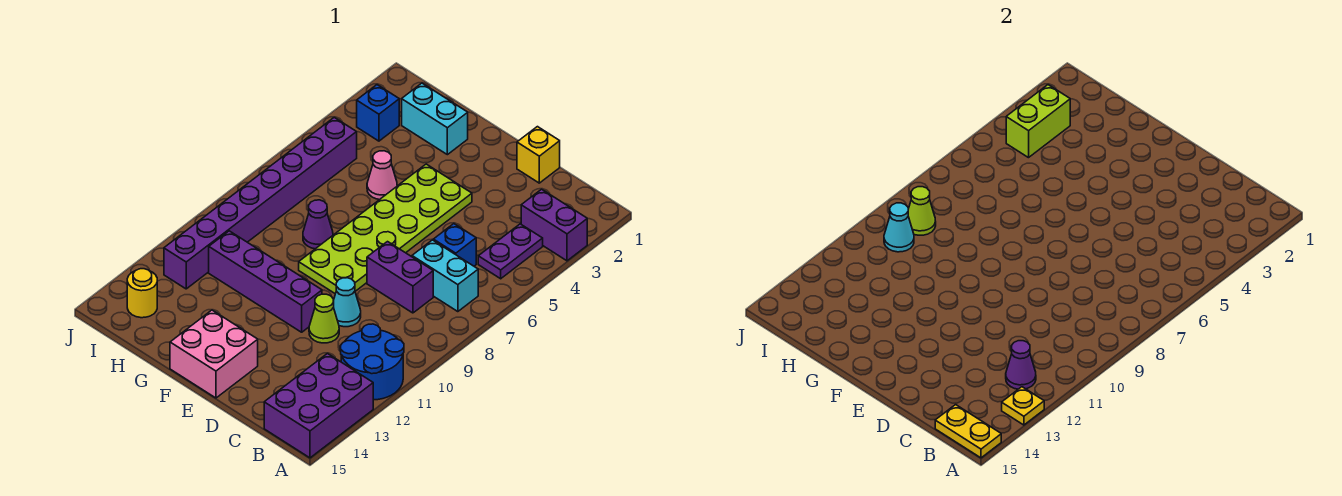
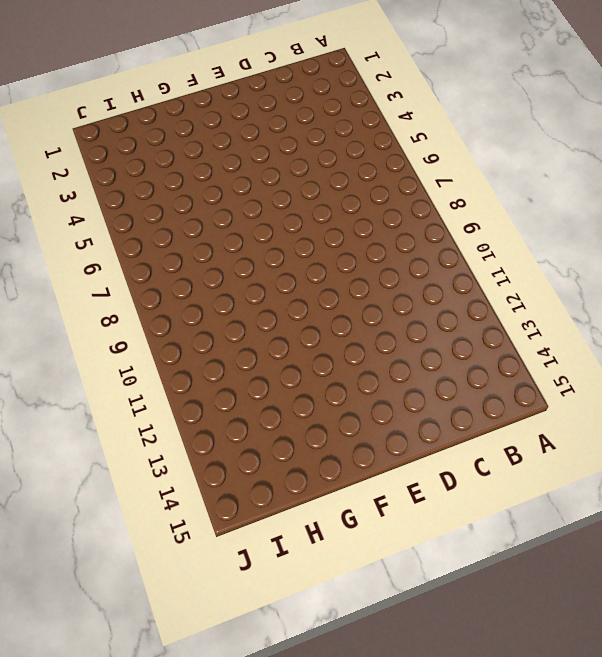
none -> purple brick A3:B3 level 1
none -> blue round brick A11:B12 level 1
none -> purple brick A13:B15 level 1

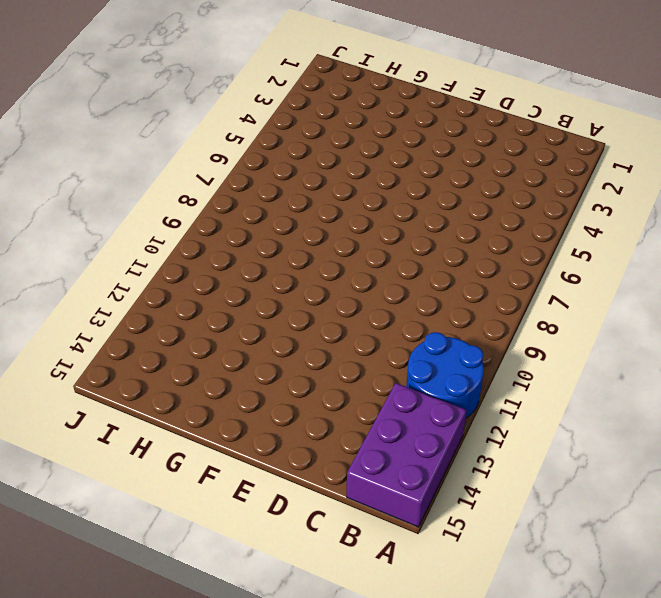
none -> purple brick A3:B3 level 1
none -> purple plate B4:B5 level 1
none -> cyan brick B7:C7 level 1

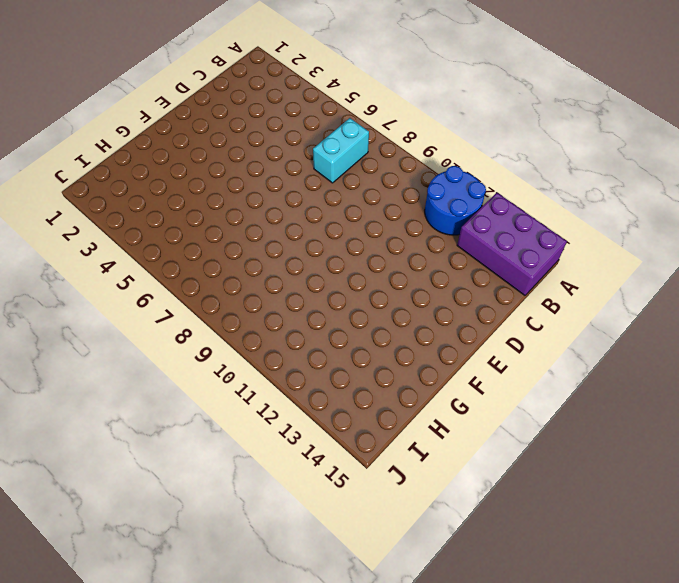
none -> purple brick A3:B3 level 1
none -> purple plate B4:B5 level 1
none -> blue brick C6 level 1

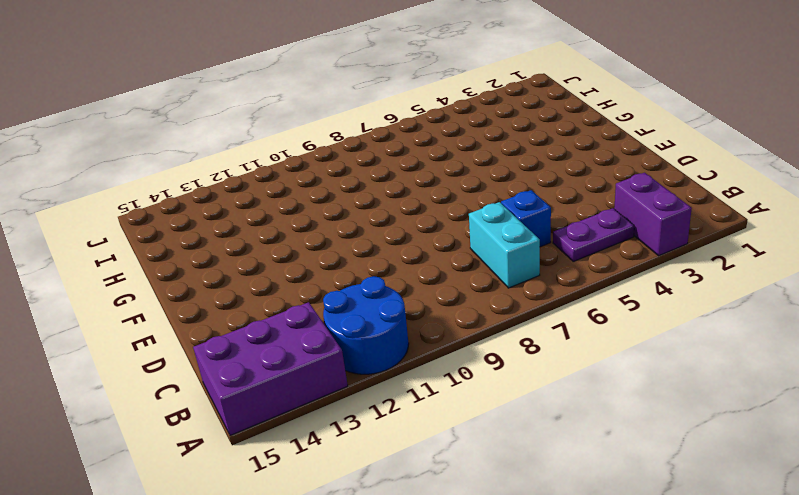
none -> purple brick C8:D8 level 1
none -> yellow brick D1 level 1
none -> cyan cone D10 level 1

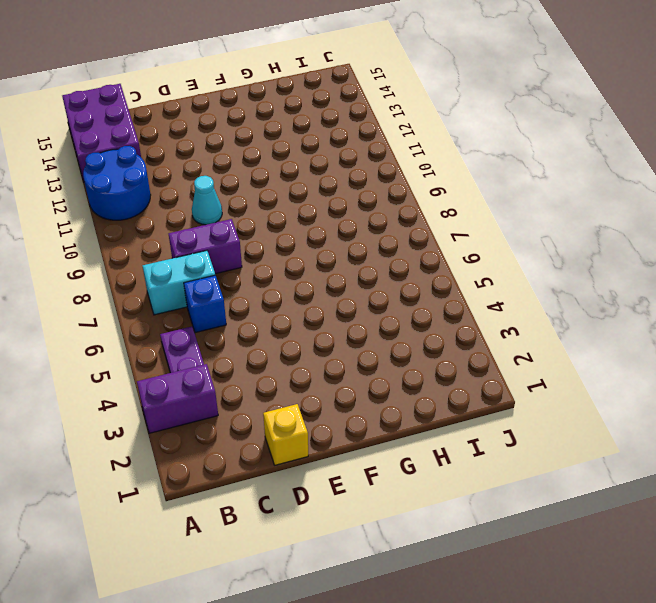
none -> lime cone D11 level 1
none -> lime plate E4:F9 level 1
none -> purple brick E11:H11 level 1

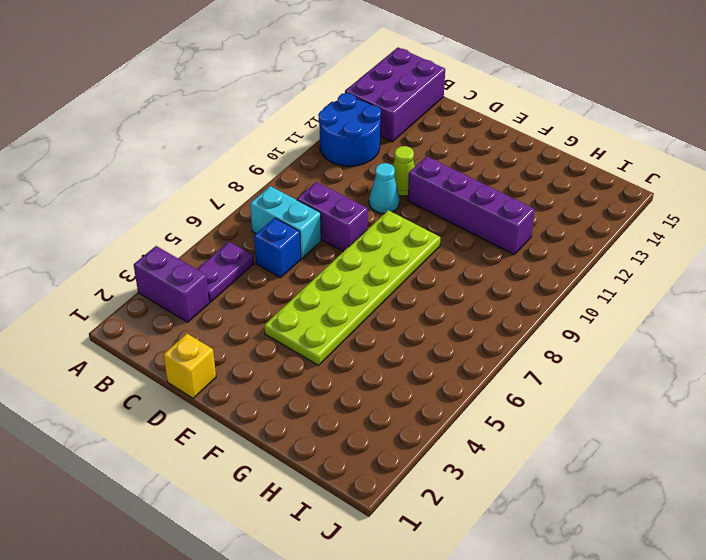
none -> pink brick E14:F15 level 1
none -> cyan brick G2:H2 level 1
none -> pink cone G5 level 1

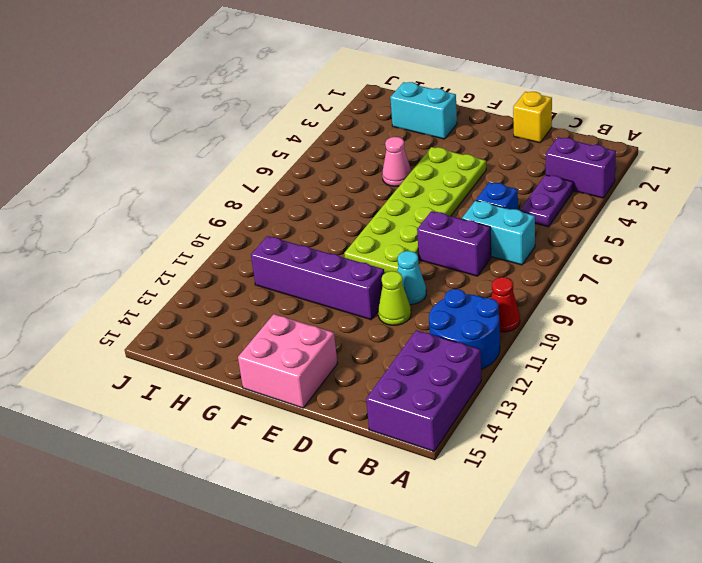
red cone A10 level 1 -> none
none -> purple cone G8 level 1
none -> blue brick I3 level 1
none -> purple brick I5:I12 level 1

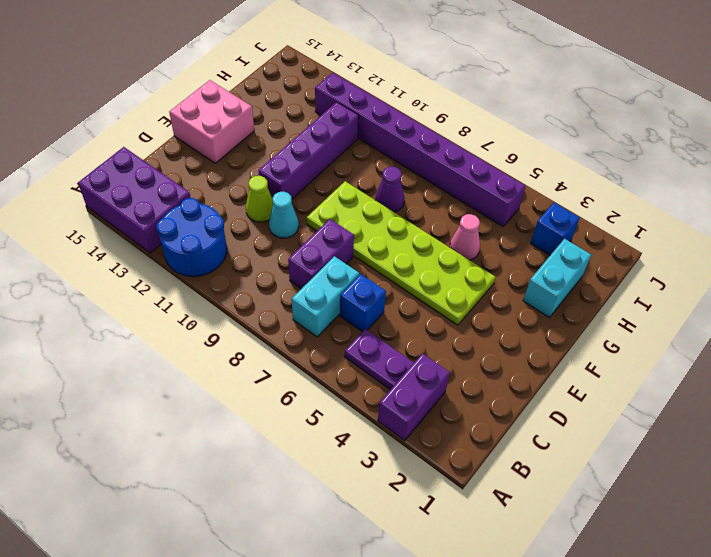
none -> yellow brick D1 level 1
none -> yellow round brick I14 level 1
none -> yellow plate A13 level 2

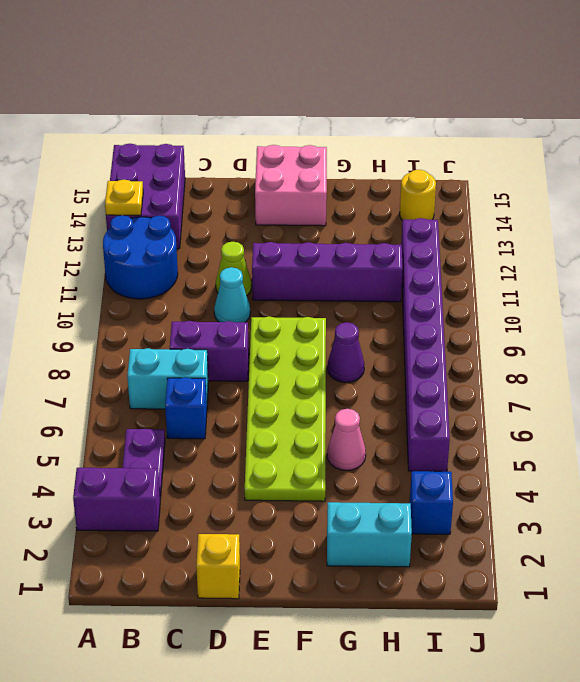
none -> yellow plate A15:B15 level 2
none -> purple cone B12 level 2
none -> lime brick I3:I4 level 2

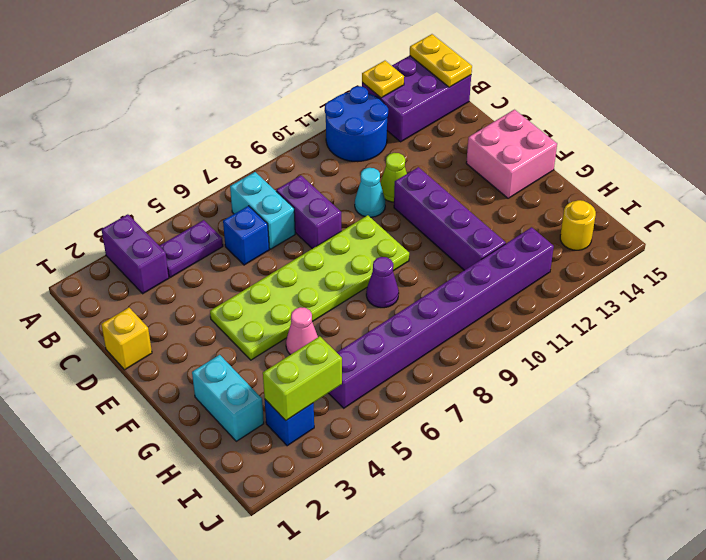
none -> purple cone B12 level 2
none -> lime cone I9 level 2
none -> cyan cone I10 level 2

